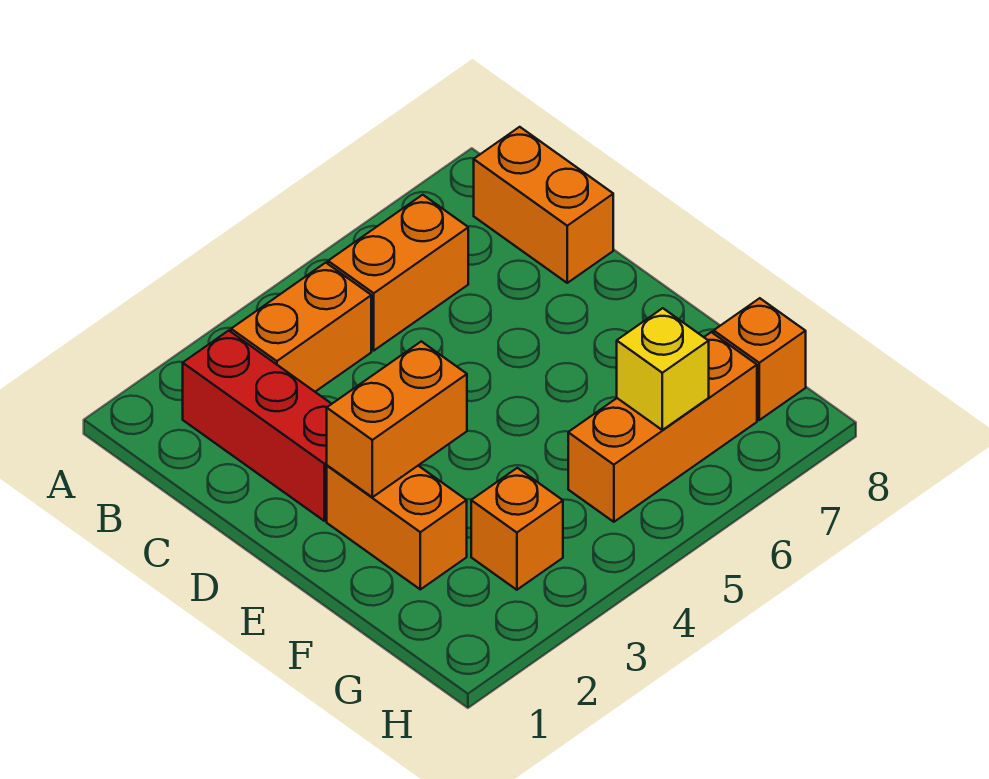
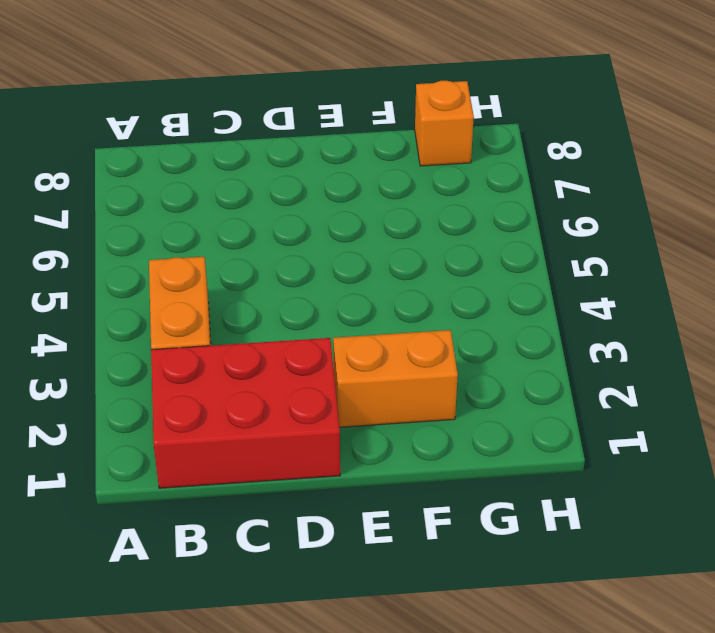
red brick B1:D2 level 1 -> red brick B2:D2 level 1
none -> orange brick B5:B6 level 1
none -> orange brick B8:C8 level 1

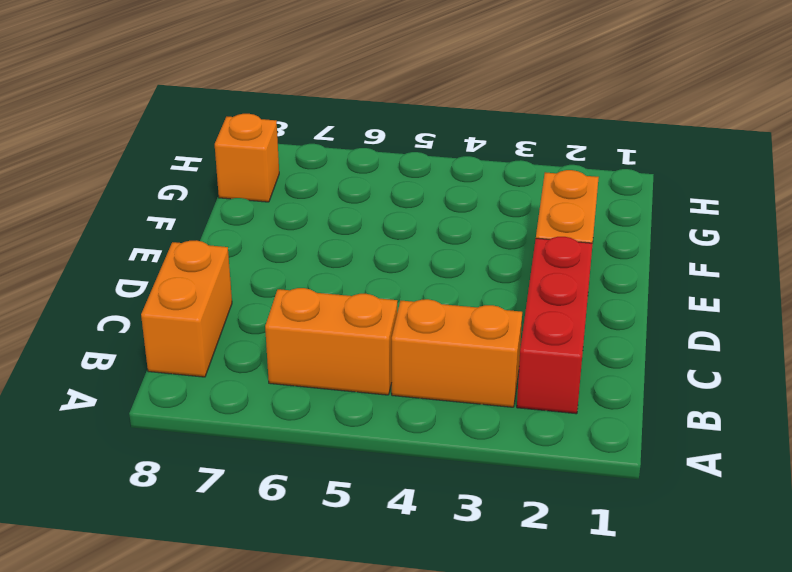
none -> orange brick G3 level 1
none -> orange brick G5:G7 level 1

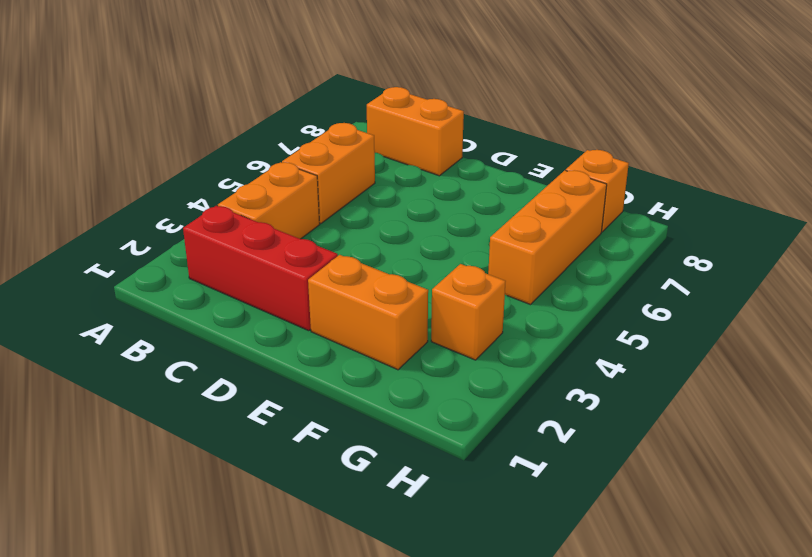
none -> orange brick E2:E3 level 2
none -> yellow brick G6 level 2

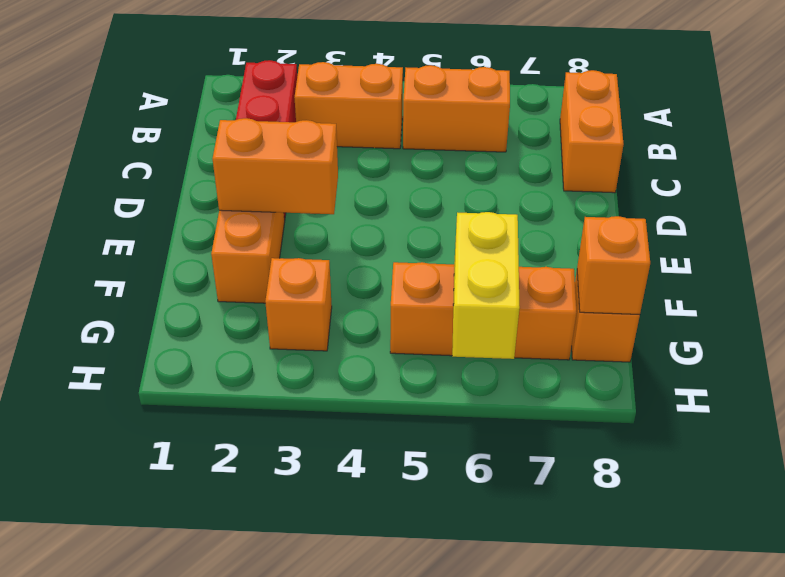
yellow brick G6:H6 level 2 -> yellow brick G6 level 2
orange brick G8 level 2 -> none

